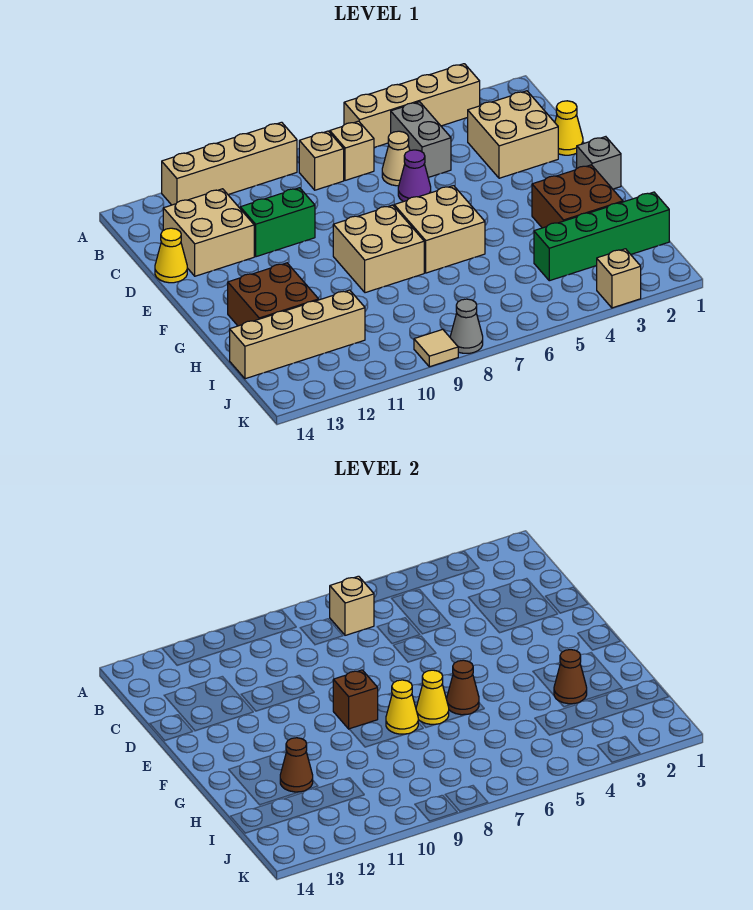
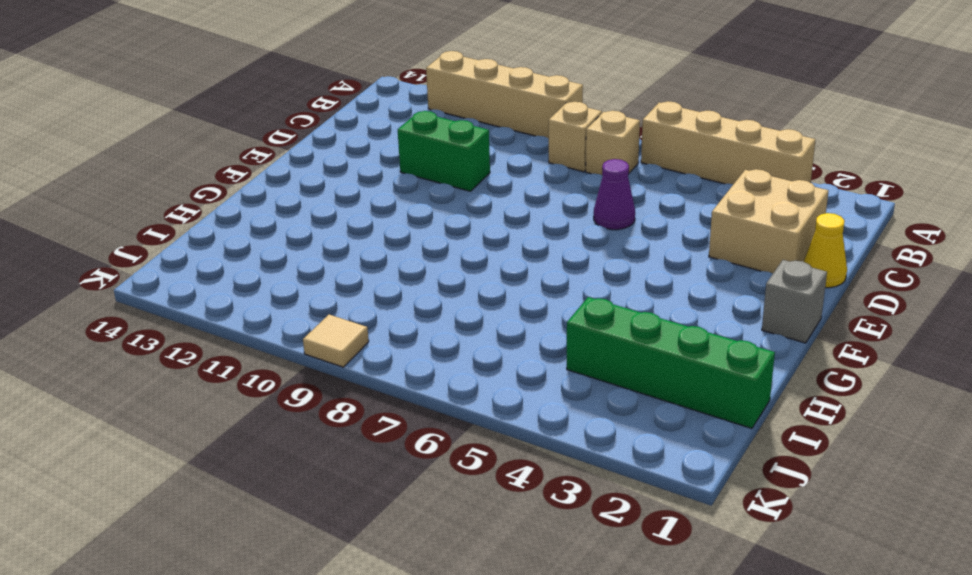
none -> grey brick B5:C5 level 1
none -> tan cone C6 level 1
none -> tan brick C12:D13 level 1

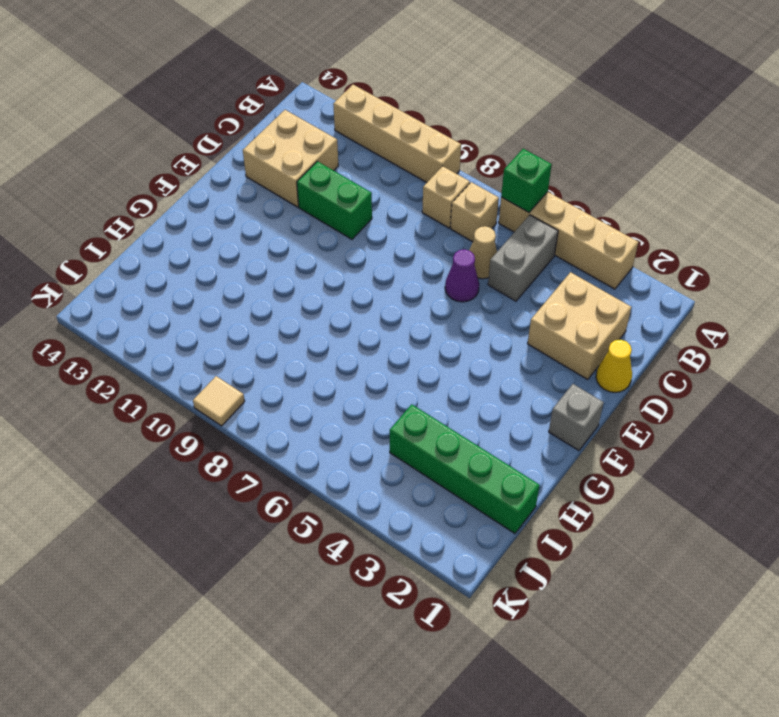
green brick A6 level 2 -> none
none -> yellow cone D14 level 1
none -> tan brick F6:G7 level 1
none -> tan brick F8:G9 level 1

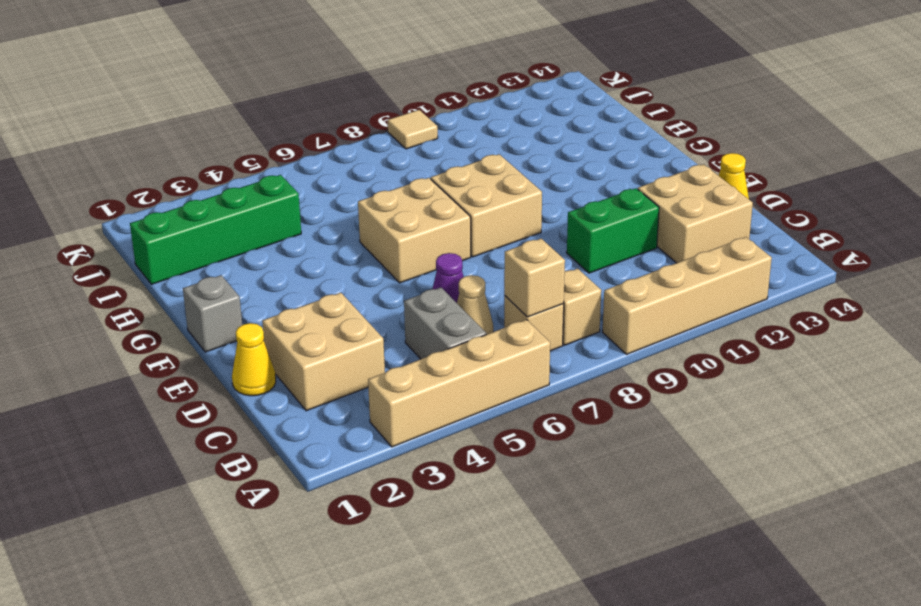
none -> brown brick G2:H3 level 1
none -> brown brick G12:H13 level 1
none -> tan brick I11:I14 level 1

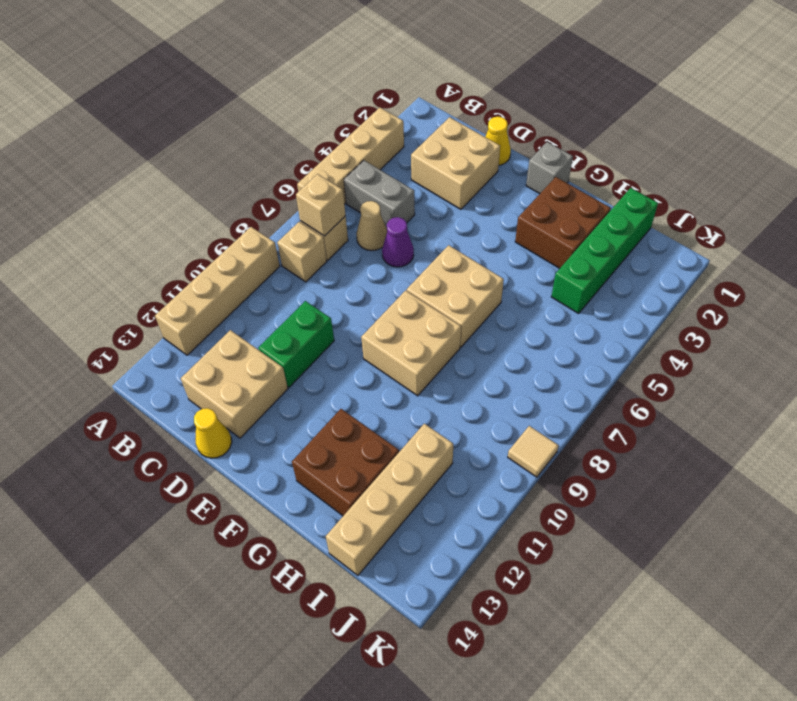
none -> tan brick K3 level 1
none -> grey cone K8 level 1
none -> brown brick F9 level 2

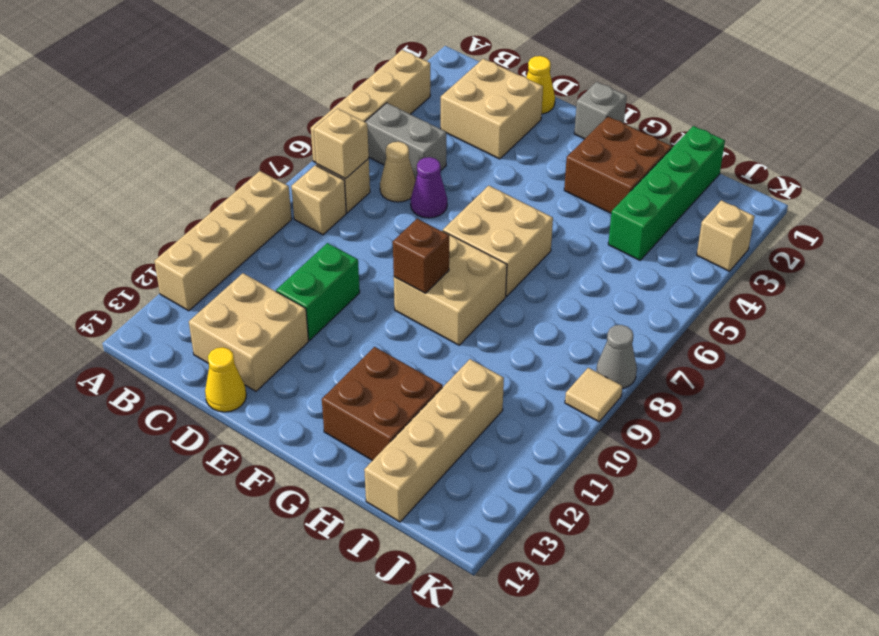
none -> brown cone G6 level 2
none -> yellow cone G7 level 2
none -> yellow cone G8 level 2

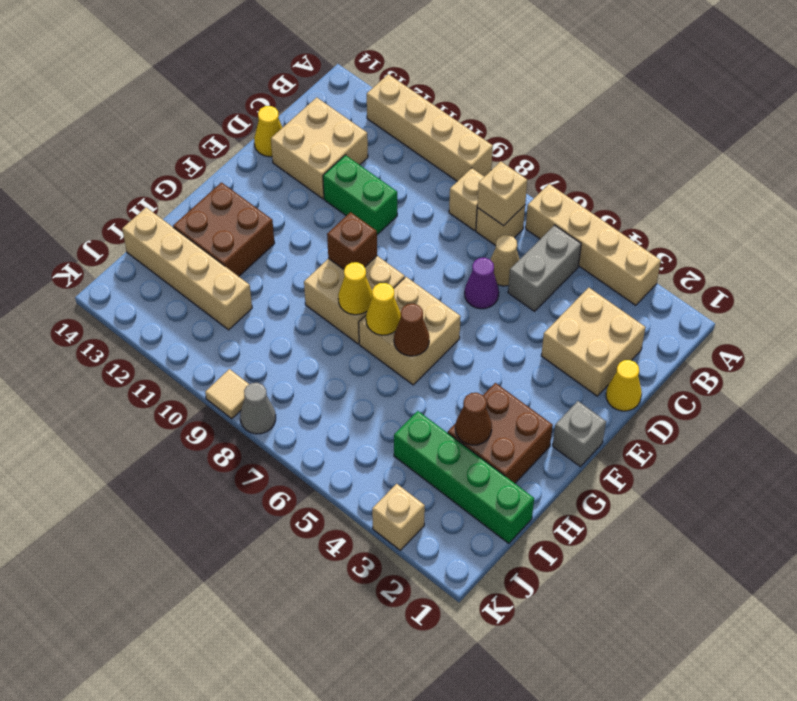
none -> brown cone H12 level 2

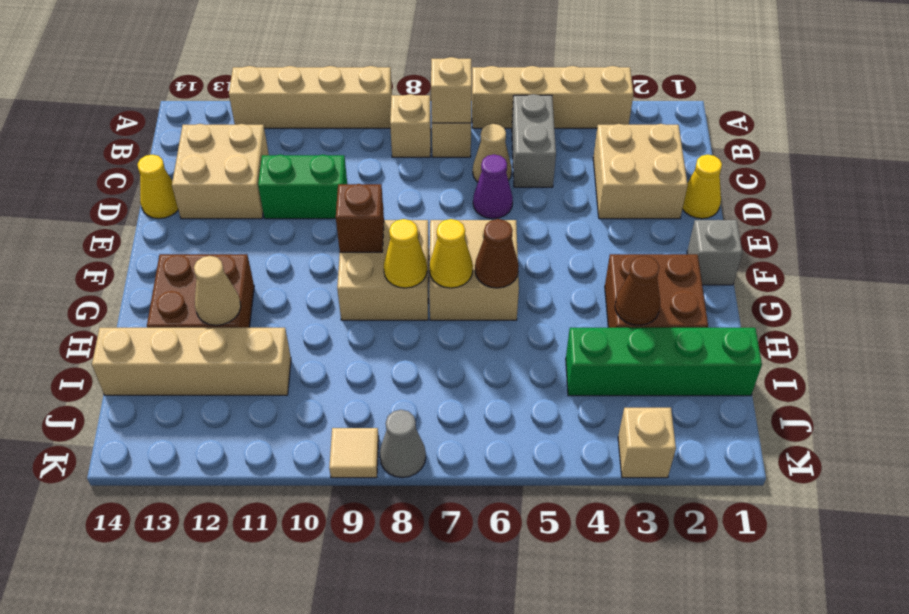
tan cone H12 level 2 -> brown cone H12 level 2

